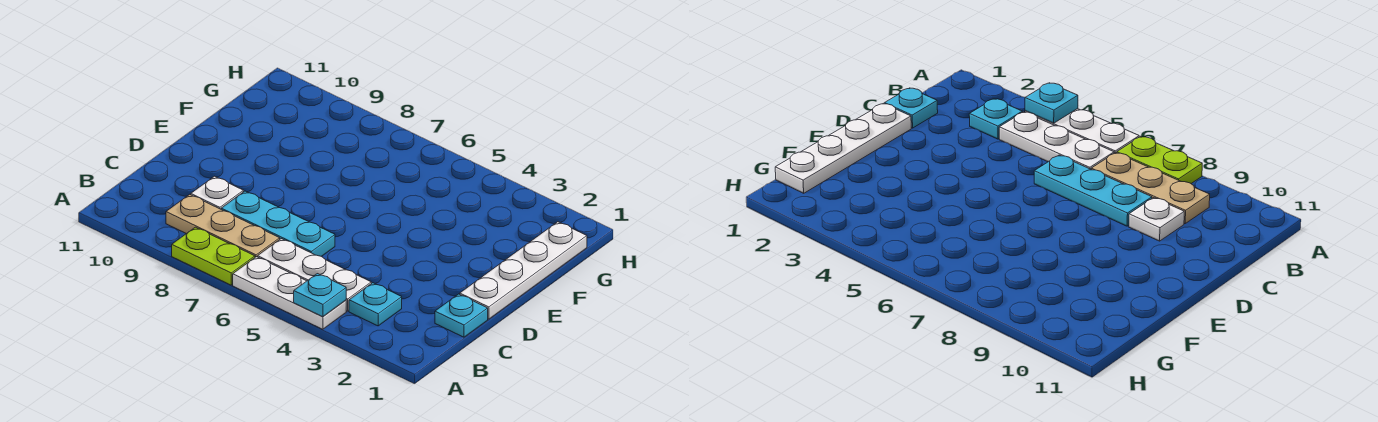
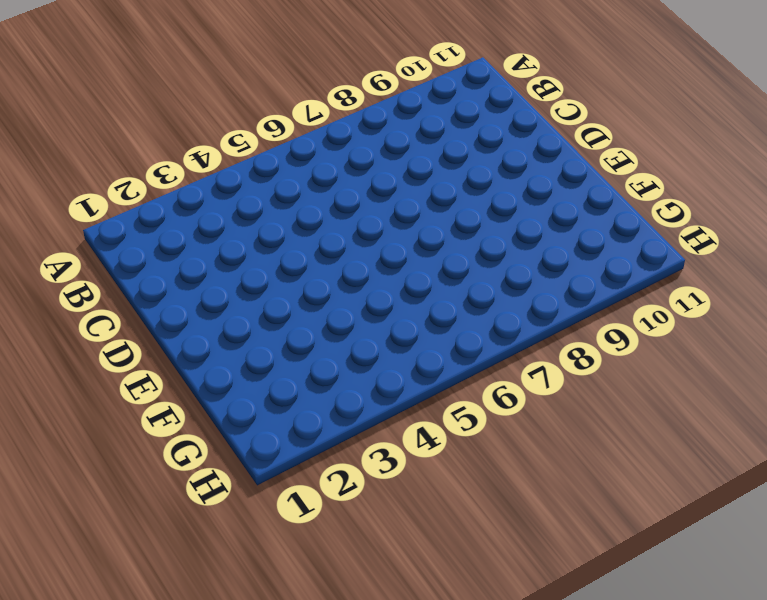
none -> white plate A4:A6 level 1
none -> lime plate A7:A8 level 1

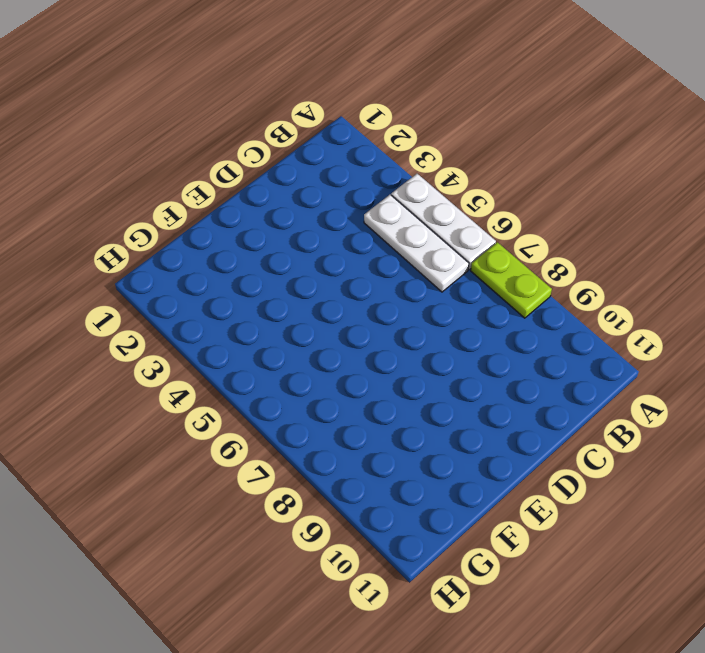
none -> cyan plate B3 level 1
none -> tan plate B7:B9 level 1

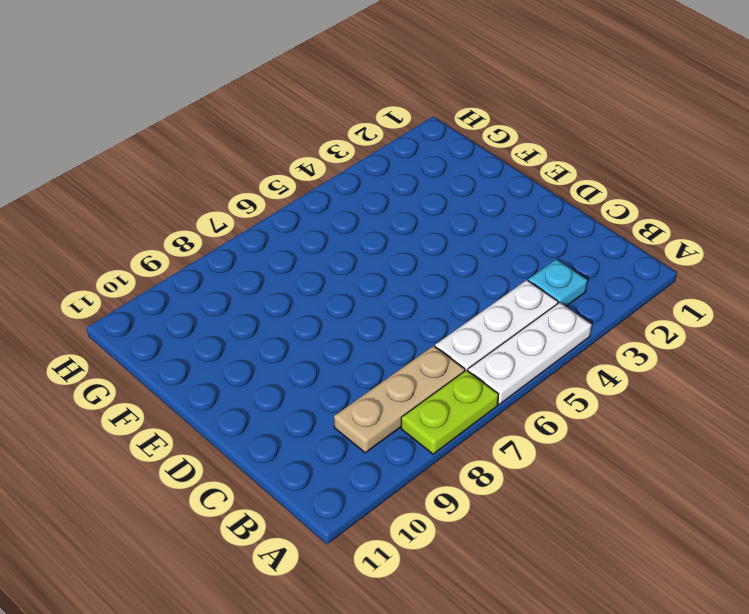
none -> cyan plate C1 level 1
none -> cyan plate C6:C8 level 1

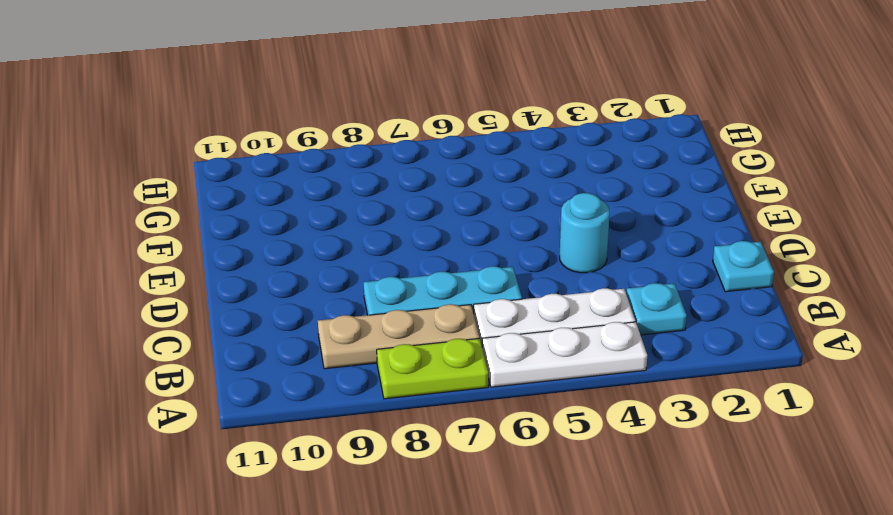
cyan round brick D4 level 1 -> none
none -> white plate C9 level 1
none -> white plate D1:G1 level 1

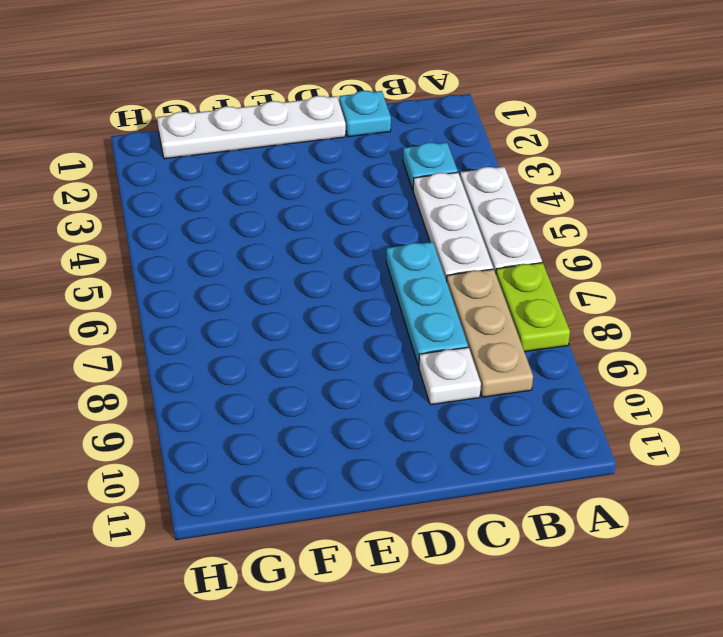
none -> cyan plate A4 level 2

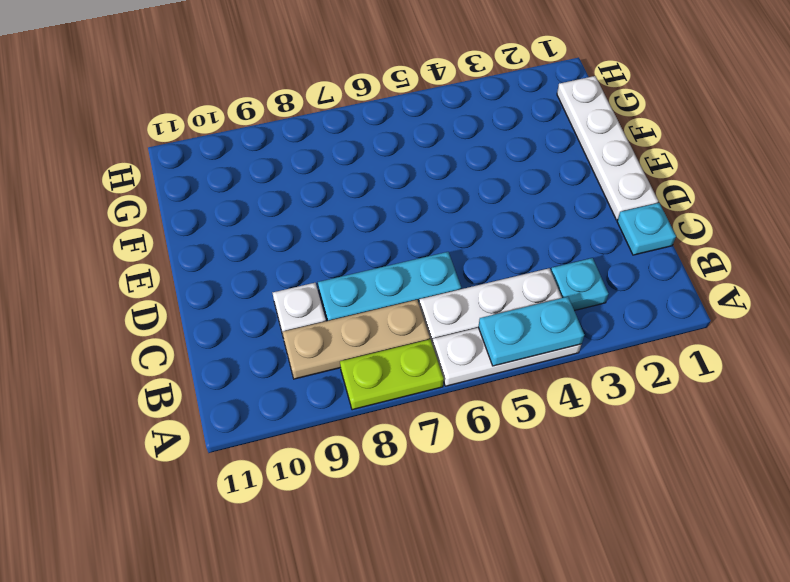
cyan plate A4:A5 level 2 -> cyan plate A4 level 2

